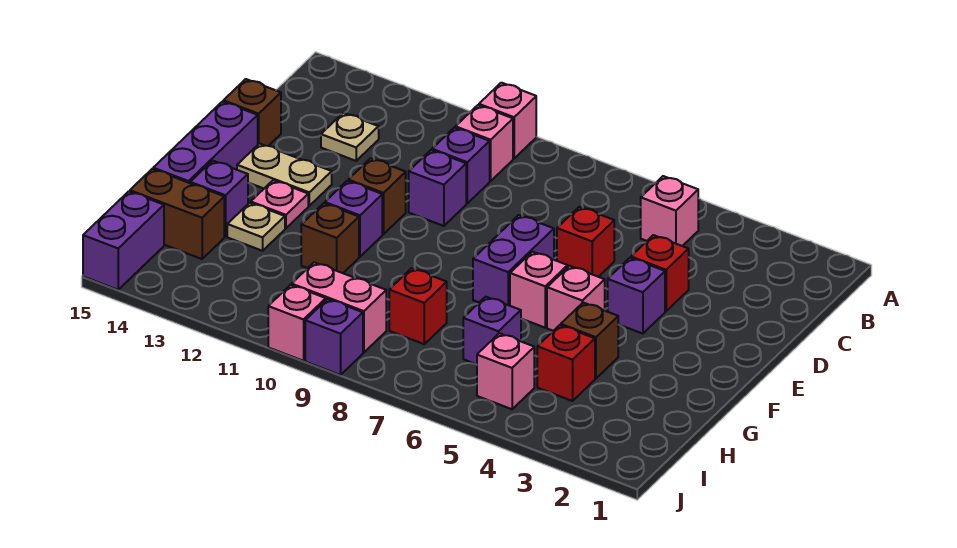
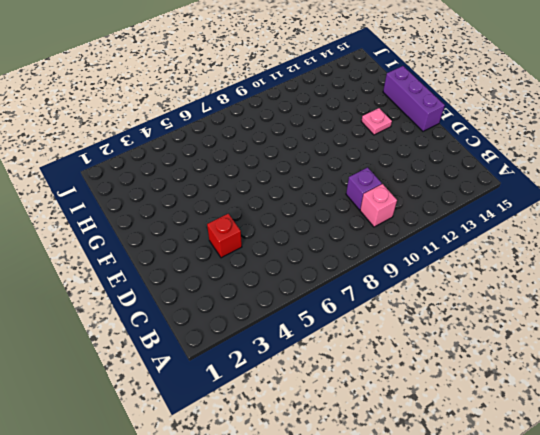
none -> pink brick A10 level 1
none -> pink brick B5 level 1
none -> tan plate C13 level 1
none -> red brick D6 level 1

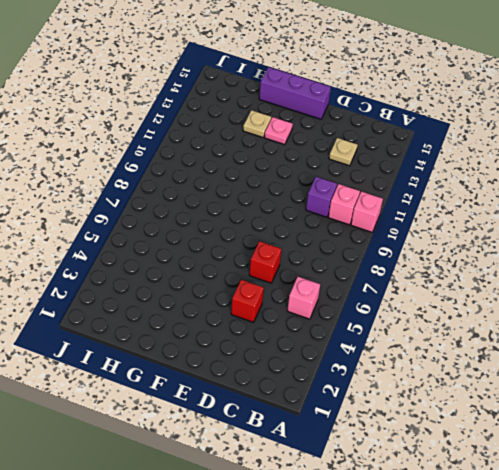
none -> purple brick D10 level 1
none -> brown brick D15 level 1
none -> purple brick E4 level 1
none -> purple brick E7:F7 level 1

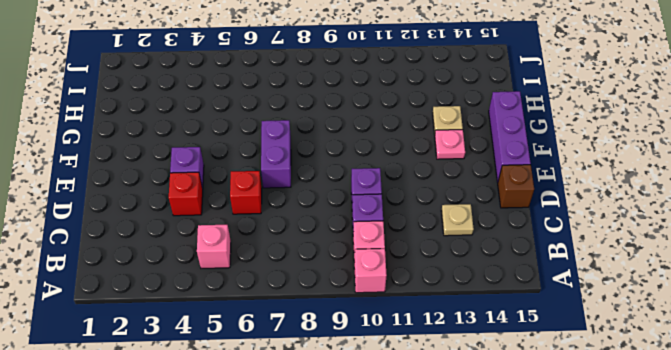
none -> brown brick E11 level 1
none -> tan plate E13:E14 level 1
none -> pink brick F5 level 1
none -> pink brick F6 level 1

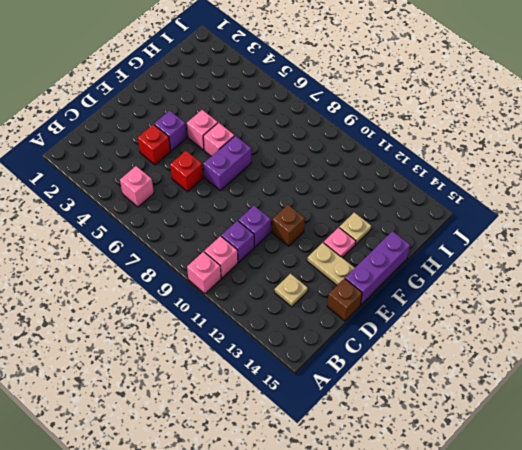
none -> purple brick F11 level 1
none -> brown brick G4 level 1
none -> brown brick G11 level 1
none -> purple brick G14 level 1

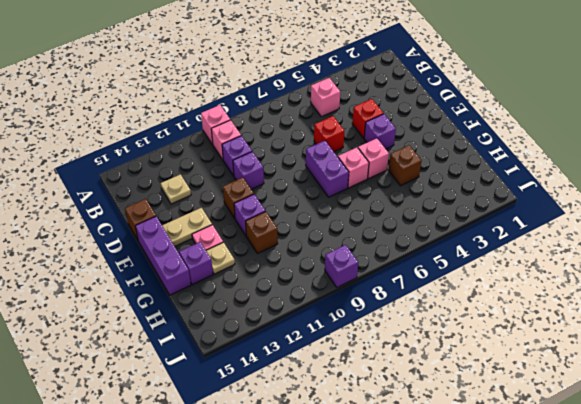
none -> red brick H4 level 1
none -> purple brick H6 level 1
none -> red brick H8 level 1
none -> brown brick H14:H15 level 1

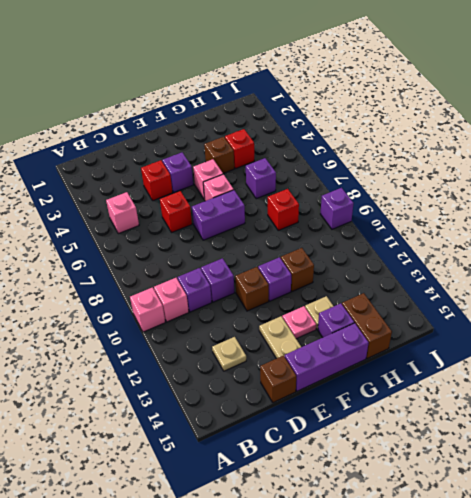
none -> pink brick I5 level 1
none -> pink brick I9:I10 level 1
none -> purple brick I15:J15 level 1
none -> pink brick J10 level 1

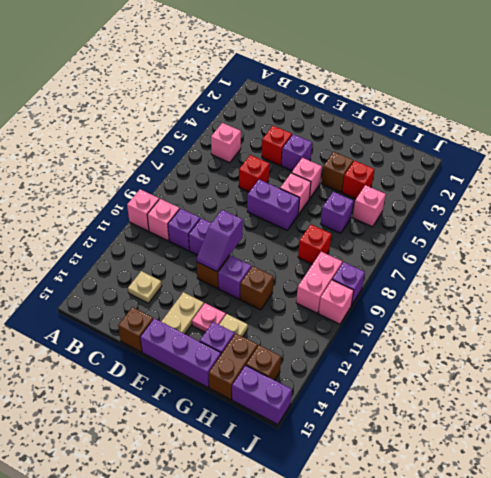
purple slope E10:E11 level 2 top 10 -> none
brown brick I14 level 1 -> none

